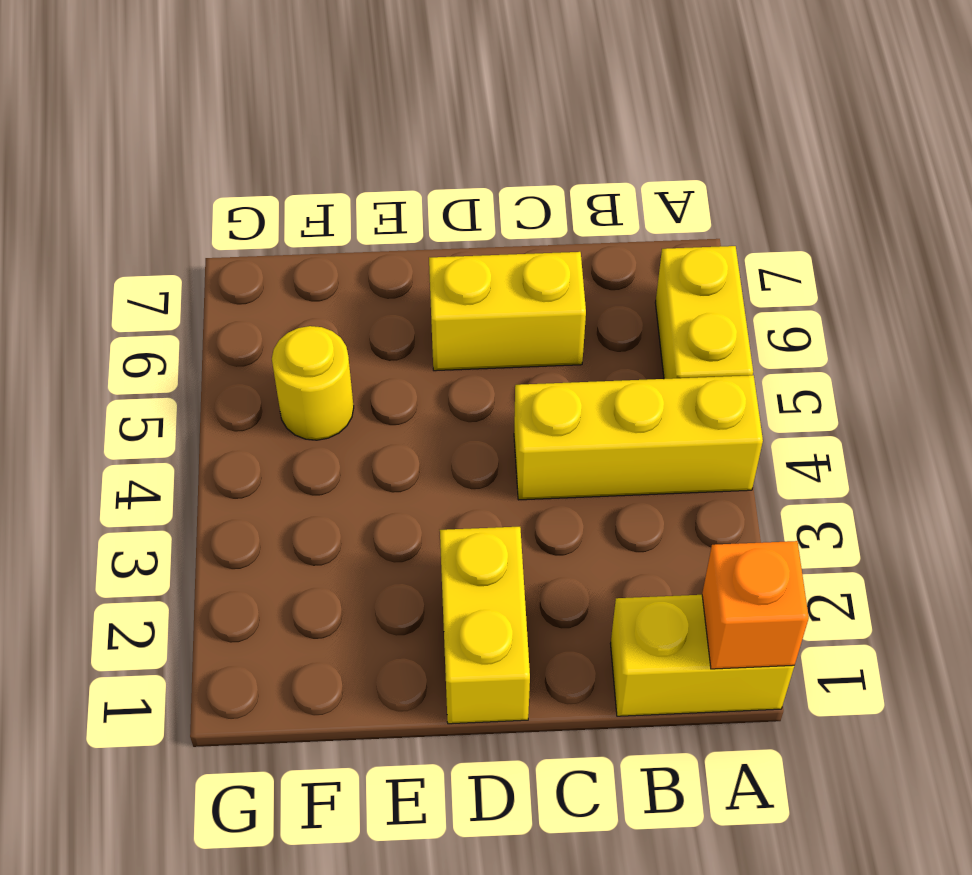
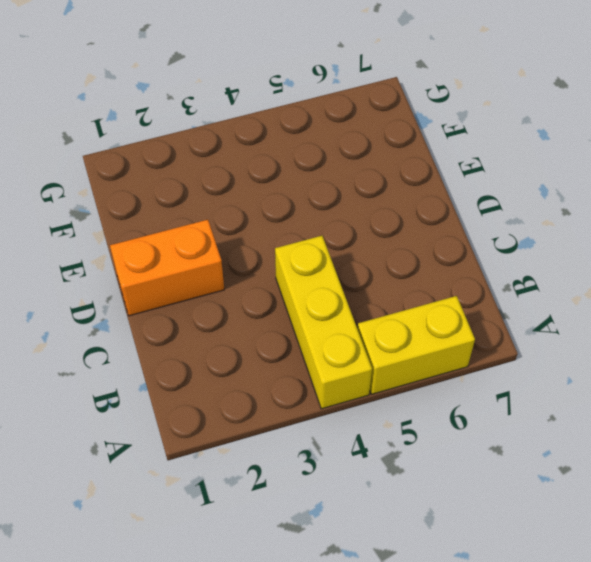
orange brick D1:D2 level 1 -> yellow brick D1:D2 level 1
none -> yellow brick A1:B1 level 1
none -> yellow brick C6:D6 level 1

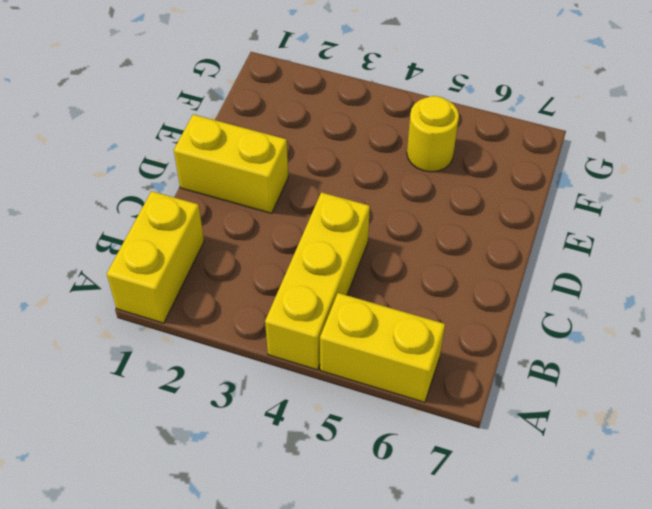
none -> yellow brick C6:D6 level 1
none -> orange brick A1 level 2

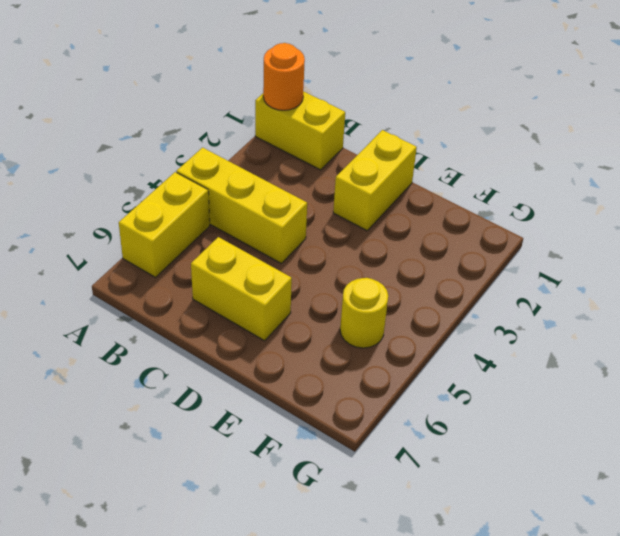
orange round brick A1 level 2 -> orange brick A1 level 2

